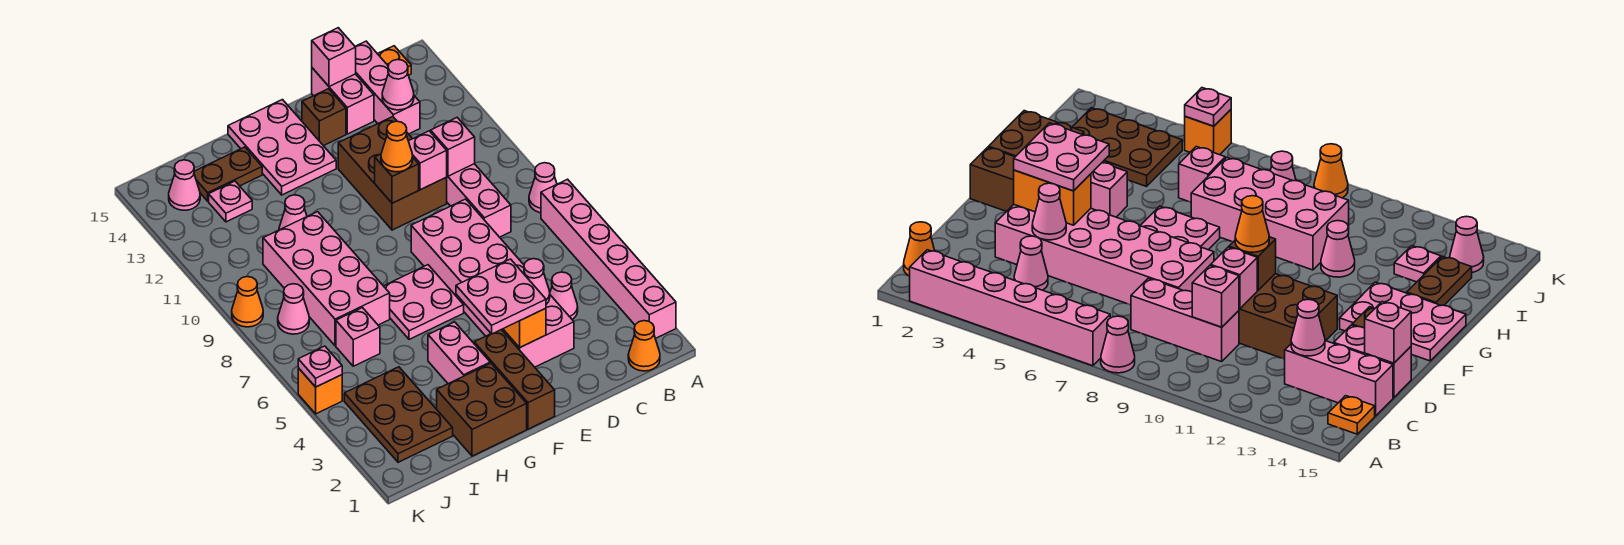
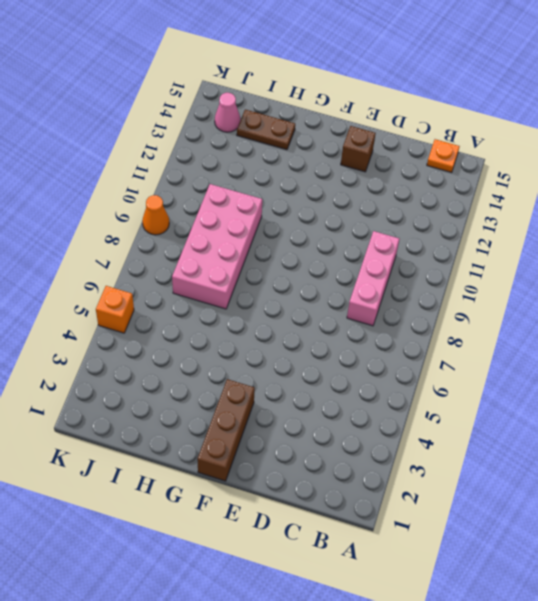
none -> pink brick A2:A7 level 1
none -> pink cone A8 level 1
none -> orange cone B1 level 1
none -> pink cone C4 level 1

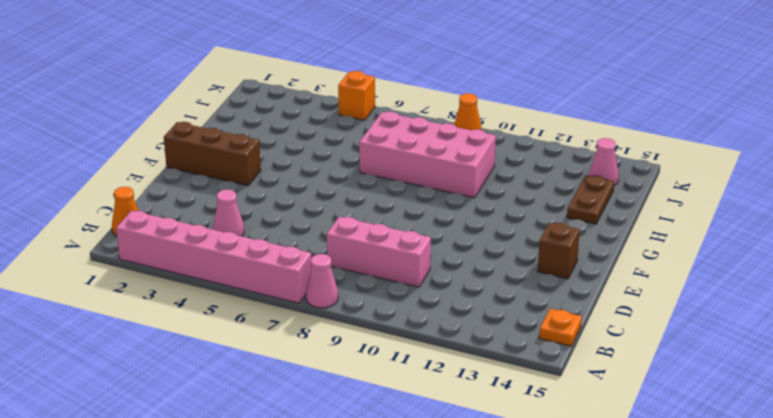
none -> pink brick C13:C15 level 1
none -> pink brick D3:E8 level 1
none -> brown brick D10:E12 level 1
none -> pink brick D14:D15 level 1

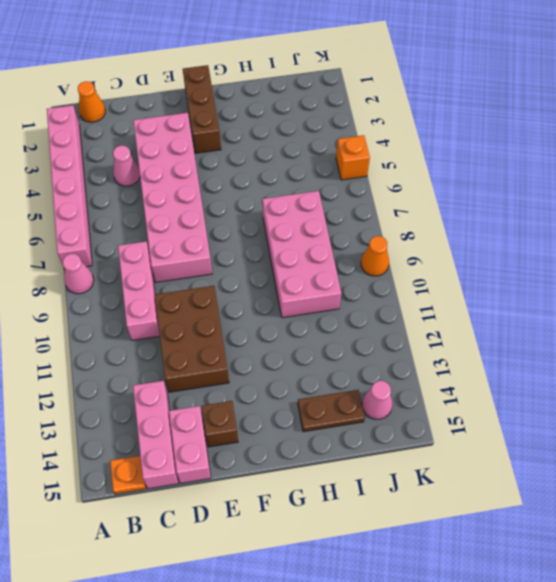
none -> pink plate F6:G7 level 1
none -> pink plate F13:G15 level 1
none -> brown brick G1:H2 level 1
none -> pink brick G3:G4 level 1

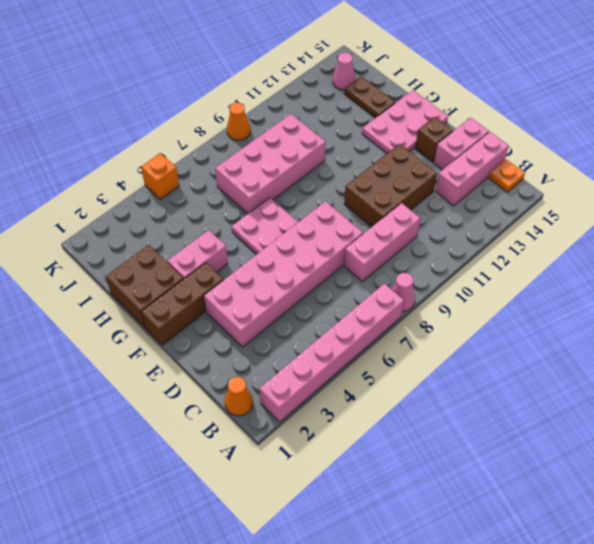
none -> pink cone C4 level 1
none -> pink cone H11 level 1
none -> brown plate I2:J4 level 1
none -> pink brick I6 level 1

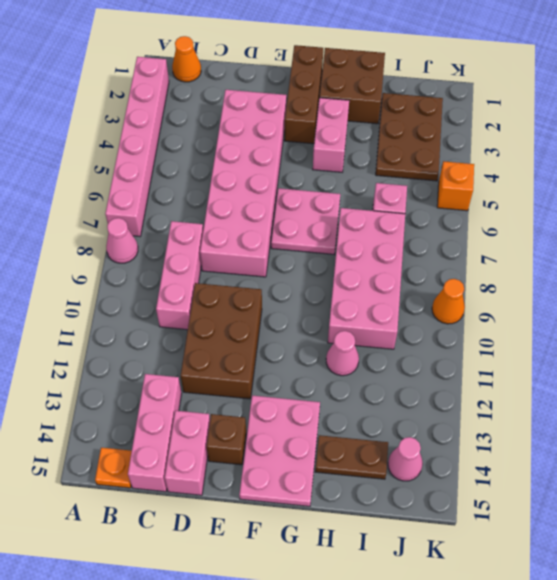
none -> pink cone C4 level 1
none -> pink plate I13 level 1
none -> pink cone J8 level 1
none -> pink brick C10 level 2

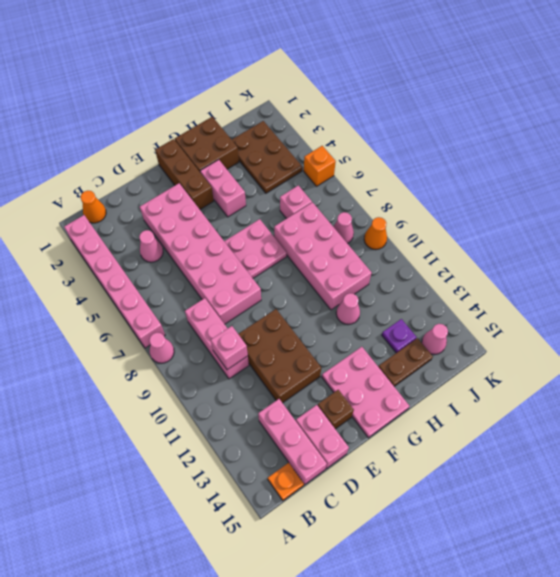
purple plate I13 level 1 -> pink plate I13 level 1
none -> pink cone C13 level 2
none -> pink cone D4 level 2
none -> pink brick D10 level 2
none -> pink brick D15 level 2

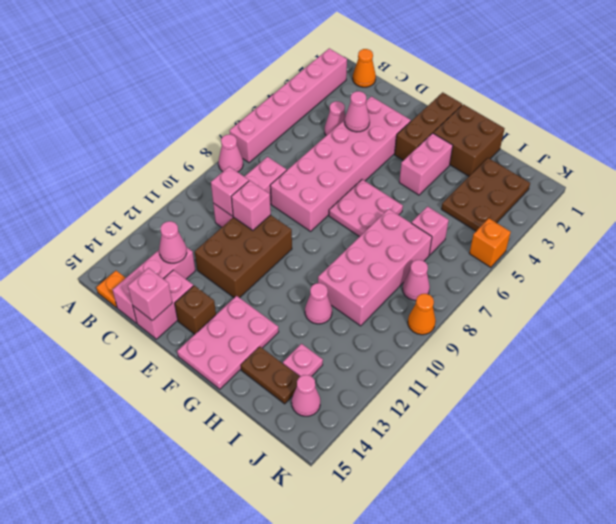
none -> orange brick E3:E4 level 2
none -> brown brick E10 level 2
none -> pink plate K5 level 2
none -> pink plate E3:F4 level 3

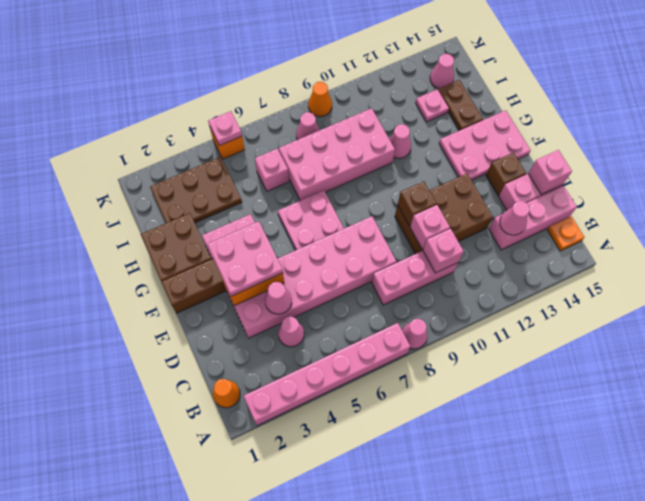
none -> orange cone E10 level 3

